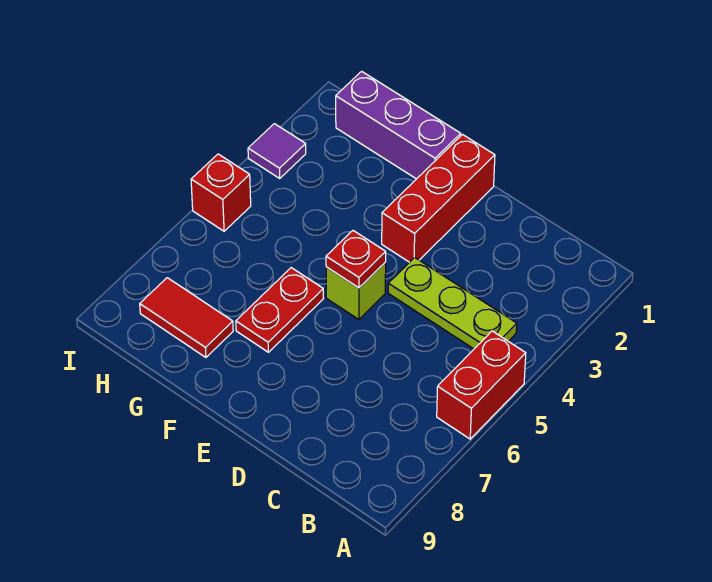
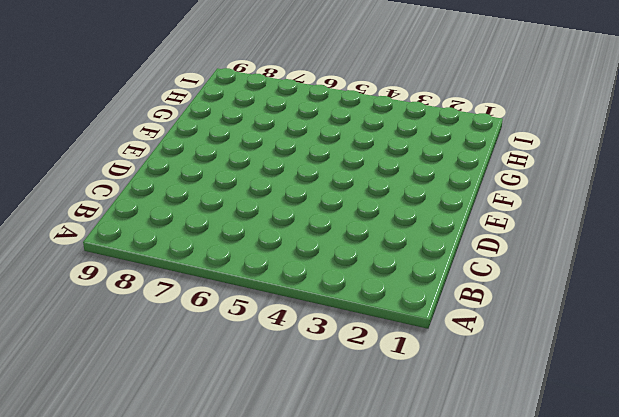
none -> red brick A5:A6 level 1
none -> lime plate B4:D4 level 1

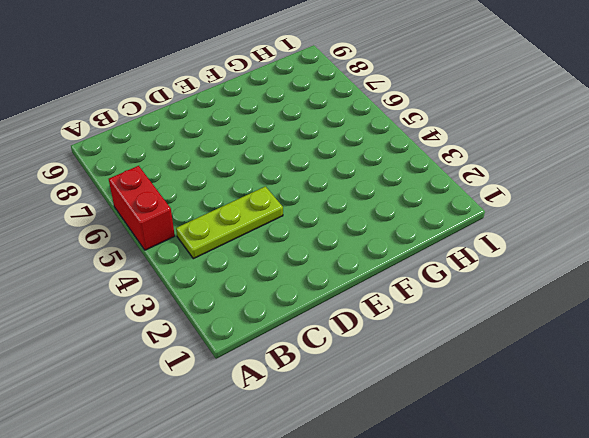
none -> red brick E1:E3 level 1
none -> lime brick E5 level 1

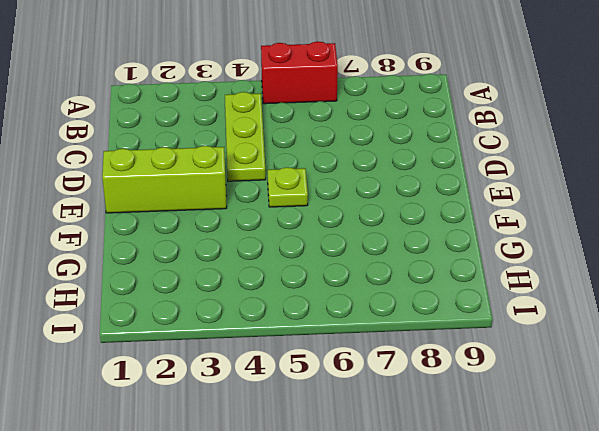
lime brick E1:E3 level 1 -> red brick E1:E3 level 1
lime plate E5 level 1 -> lime brick E5 level 1
none -> purple brick F1:H1 level 1
none -> red plate F6:F7 level 1

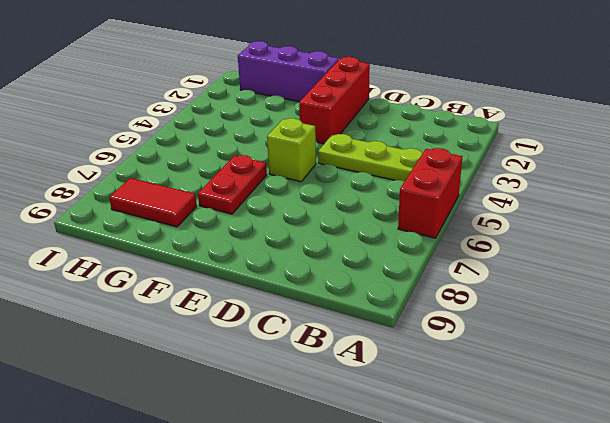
none -> purple tile I3 level 1
none -> red brick I5 level 1

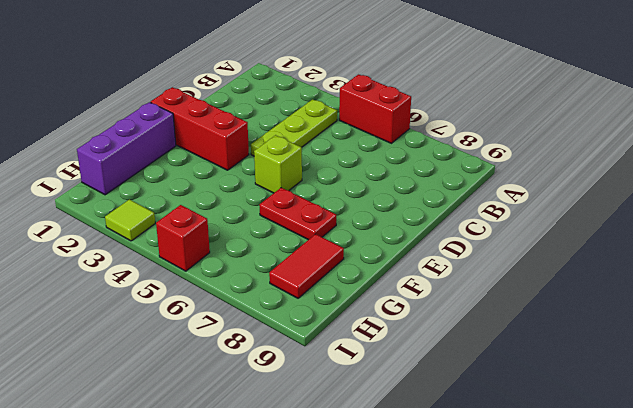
lime tile I3 level 1 -> purple tile I3 level 1
none -> red plate E5 level 2

